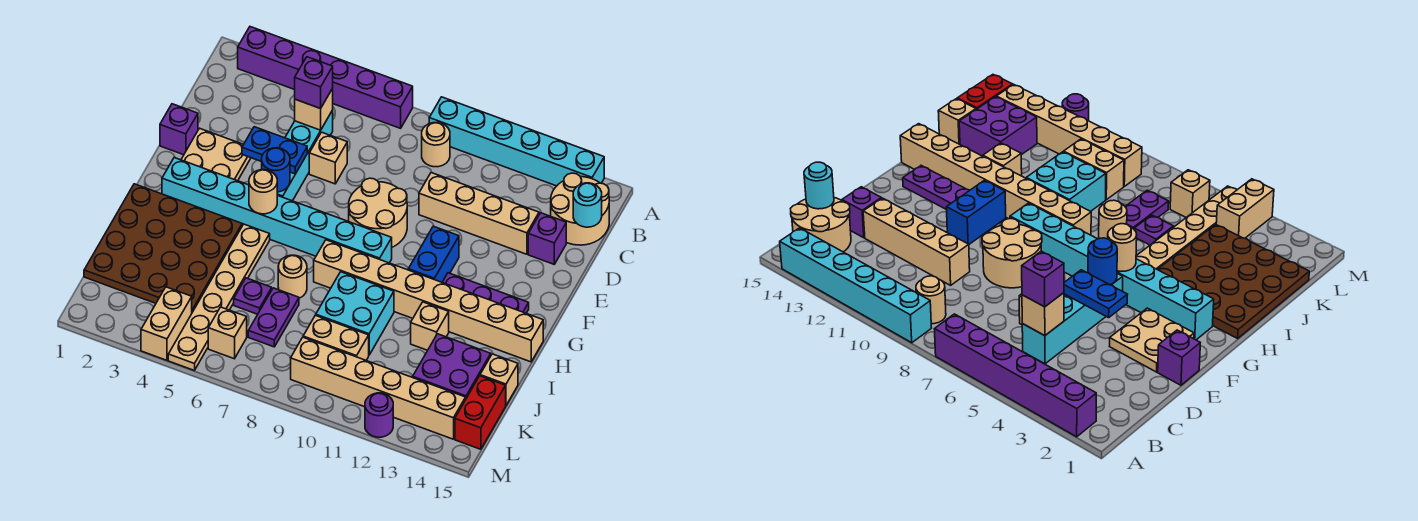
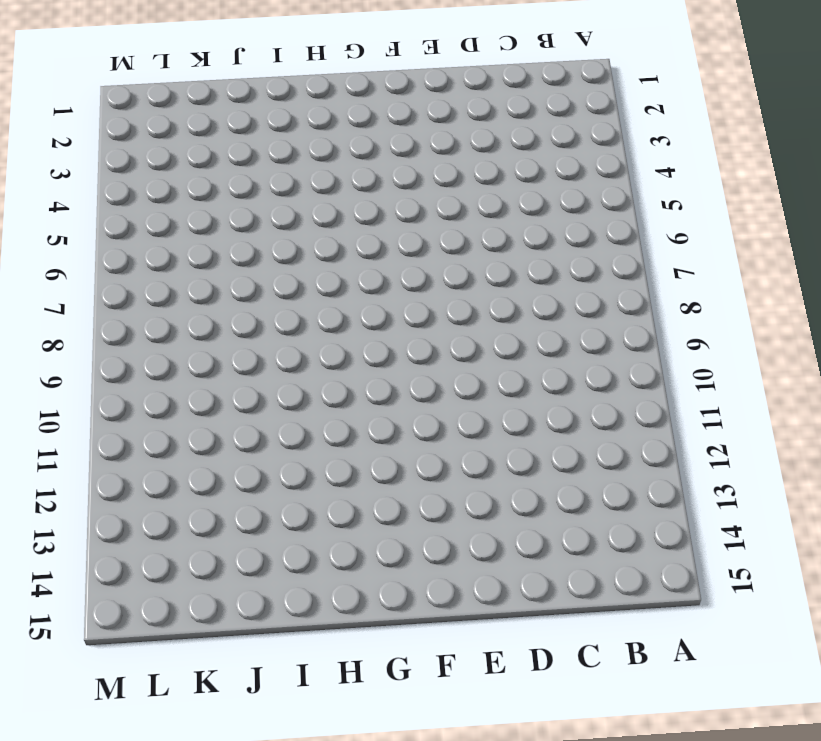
none -> purple brick A2:A7 level 1
none -> cyan brick A9:A14 level 1
none -> tan round brick B9 level 1
none -> tan round brick B14:C15 level 1

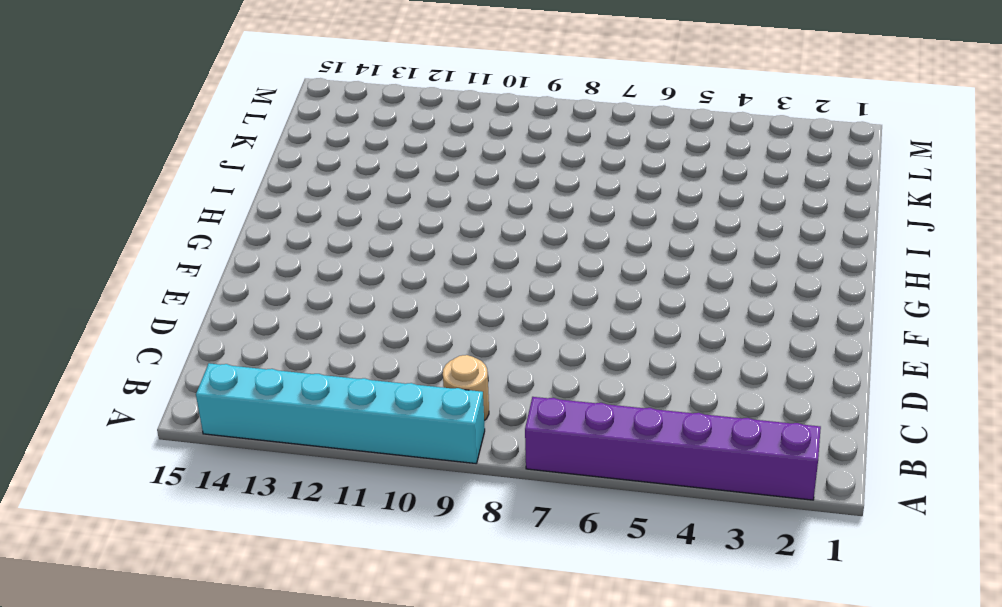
none -> tan round brick B14:C15 level 1
none -> cyan brick C5:F5 level 1
none -> tan brick D6 level 1
none -> tan brick D10:D13 level 1

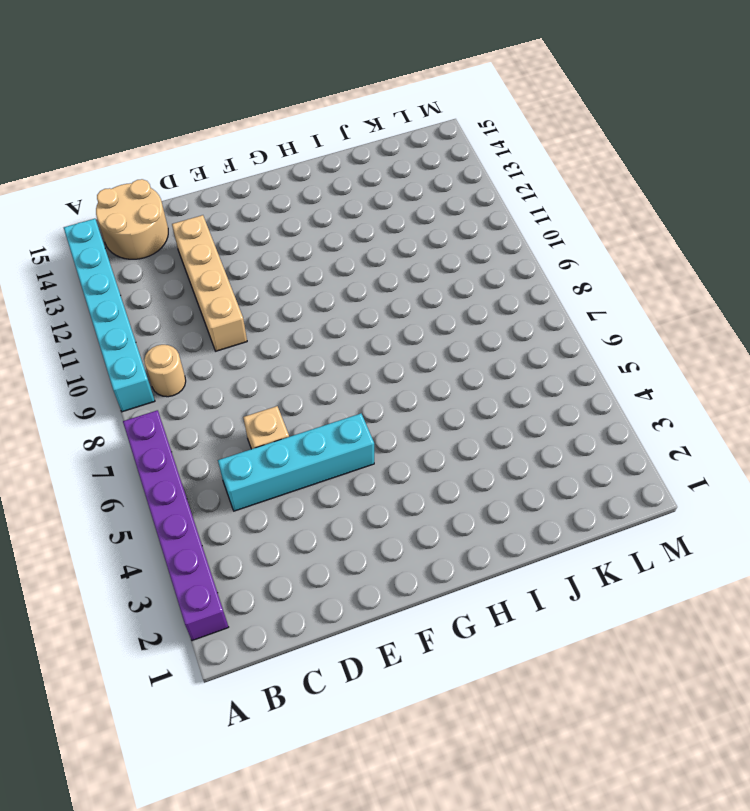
none -> purple brick D14 level 1
none -> purple brick E1 level 1
none -> tan plate E2:F3 level 1
none -> tan round brick E8:F9 level 1

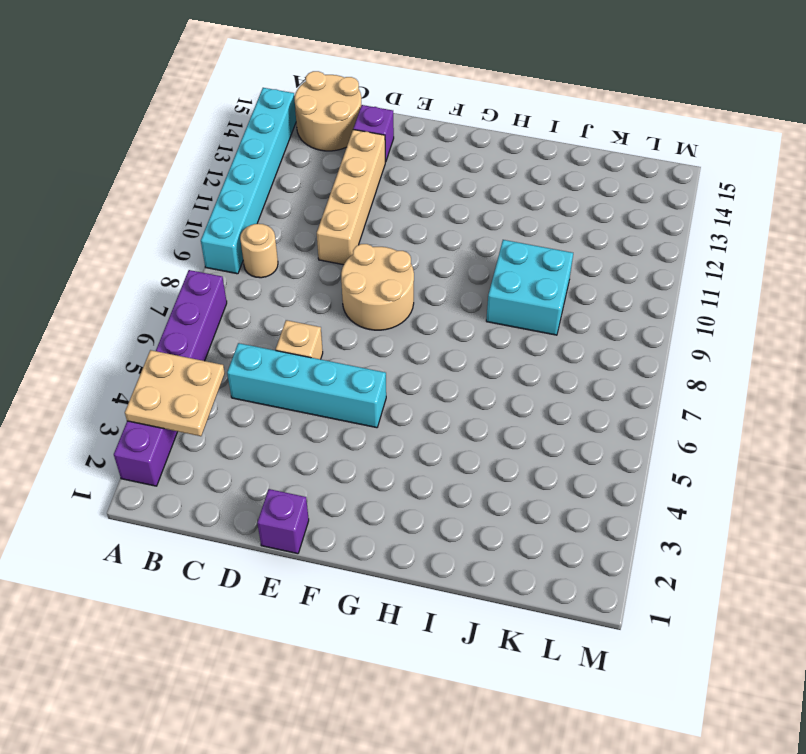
tan plate A3:B4 level 2 -> tan plate E2:F3 level 1
none -> blue brick F11:G11 level 1
none -> cyan brick G2:G9 level 1
none -> purple plate G12:G14 level 1
none -> brown plate H1:K4 level 1

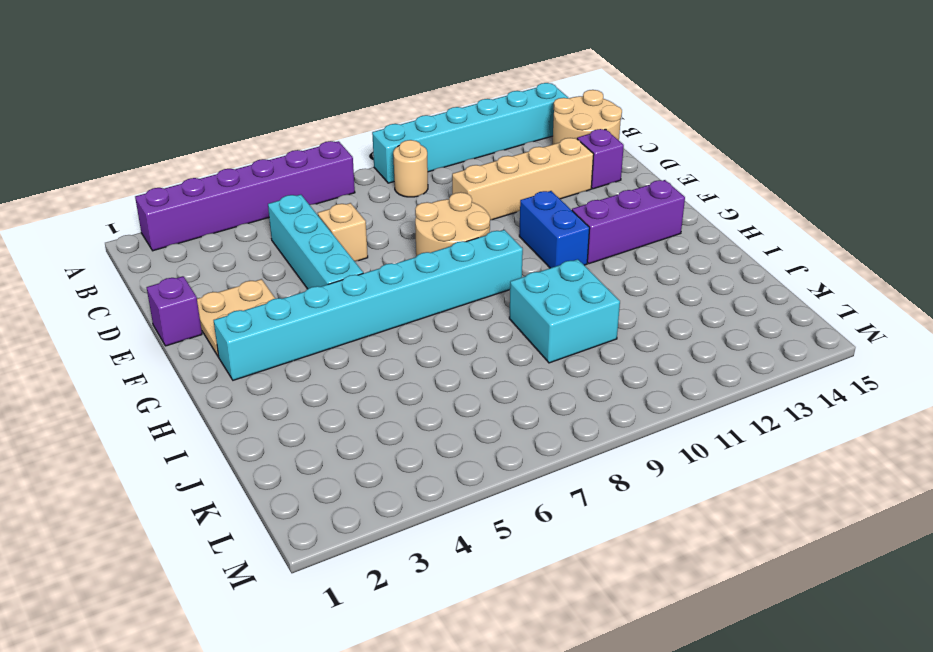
purple brick G12:G14 level 1 -> purple plate G12:G14 level 1
none -> brown plate H1:K4 level 1
none -> tan plate H5:M5 level 1
none -> tan brick H8:H15 level 1
none -> tan round brick I7 level 1

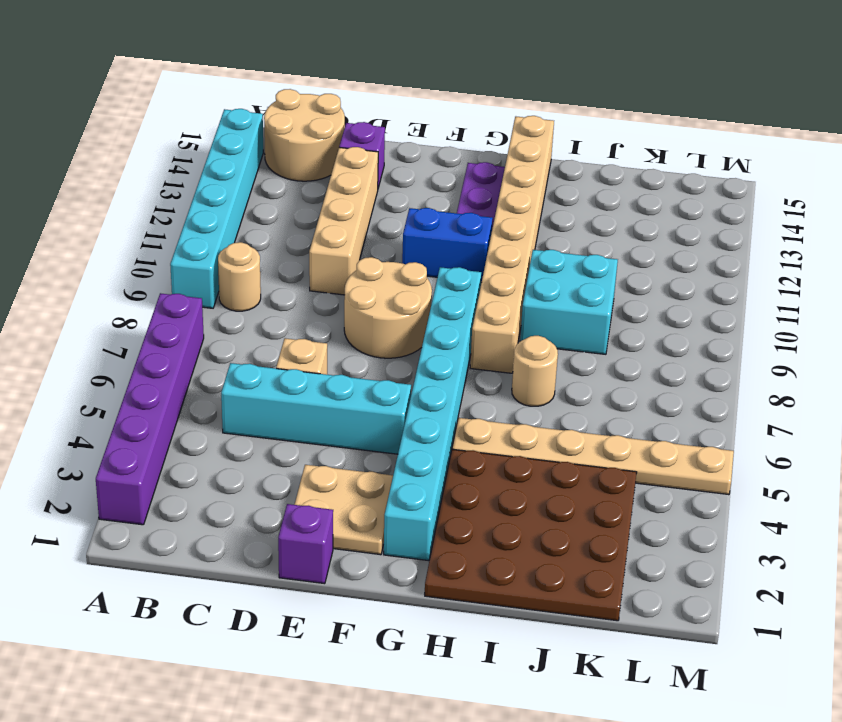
none -> tan brick I12 level 1
none -> purple plate J6 level 1
none -> purple plate J7:K7 level 1
none -> purple brick J13:K14 level 1

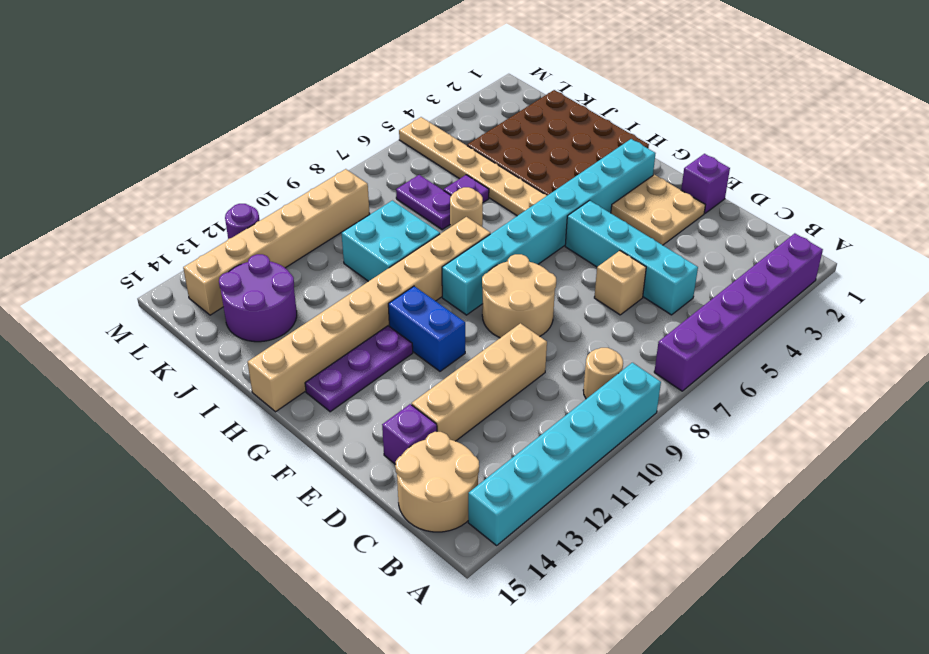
purple round brick J13:K14 level 1 -> purple brick J13:K14 level 1
none -> tan brick I12 level 1
none -> tan brick J15 level 1
none -> tan brick K9:K10 level 1
none -> red brick K15:L15 level 1

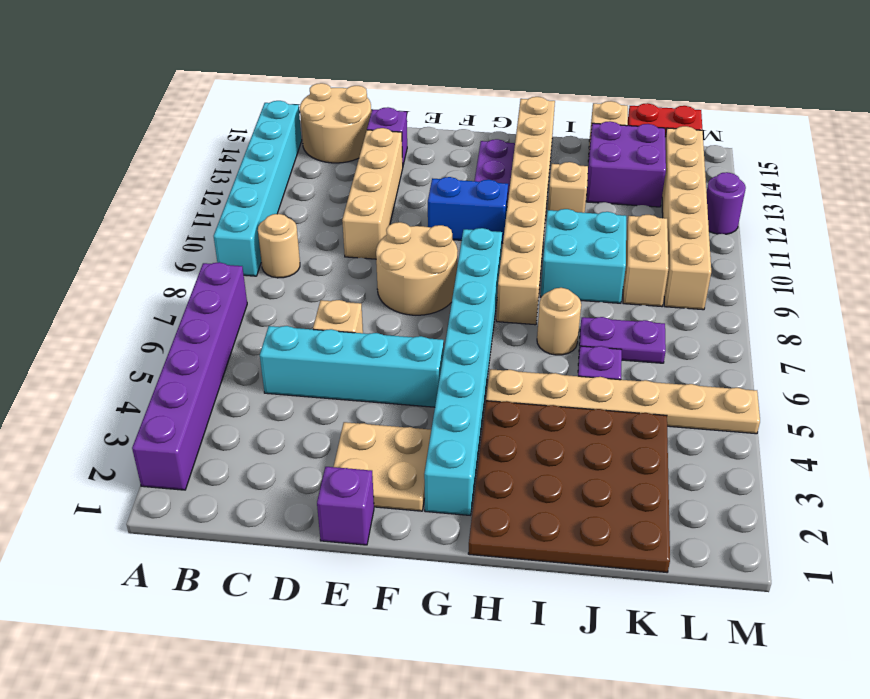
none -> tan brick L4:M4 level 1
none -> tan brick L6 level 1
none -> tan brick C5 level 2
none -> cyan round brick C15 level 2

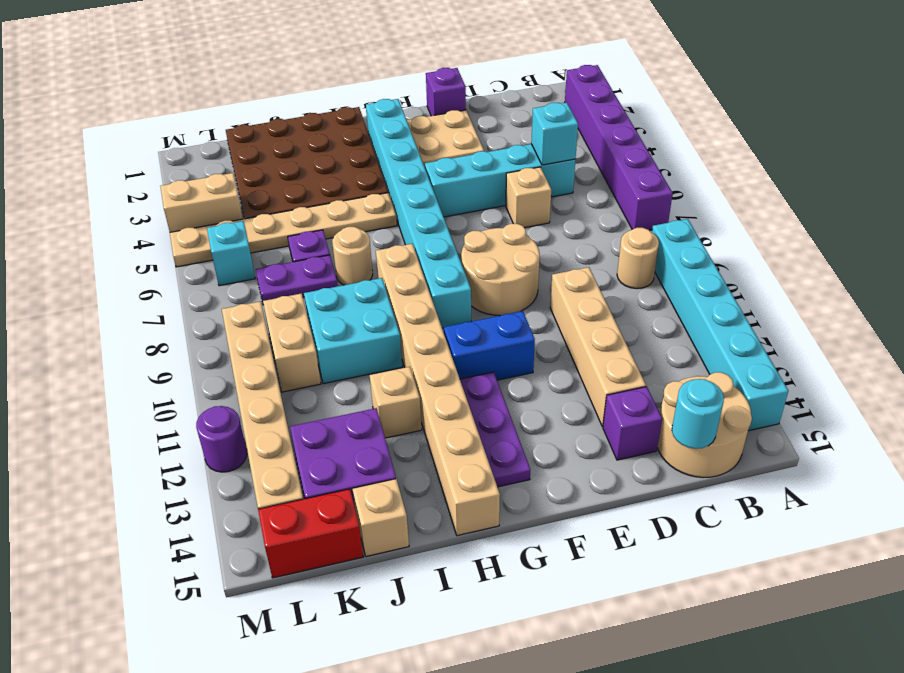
cyan brick C5 level 2 -> tan brick C5 level 2
cyan brick L6 level 1 -> tan brick L6 level 1
none -> blue plate E4:E5 level 2
none -> blue round brick F5 level 2
none -> tan round brick G5 level 2
none -> purple brick C5 level 3

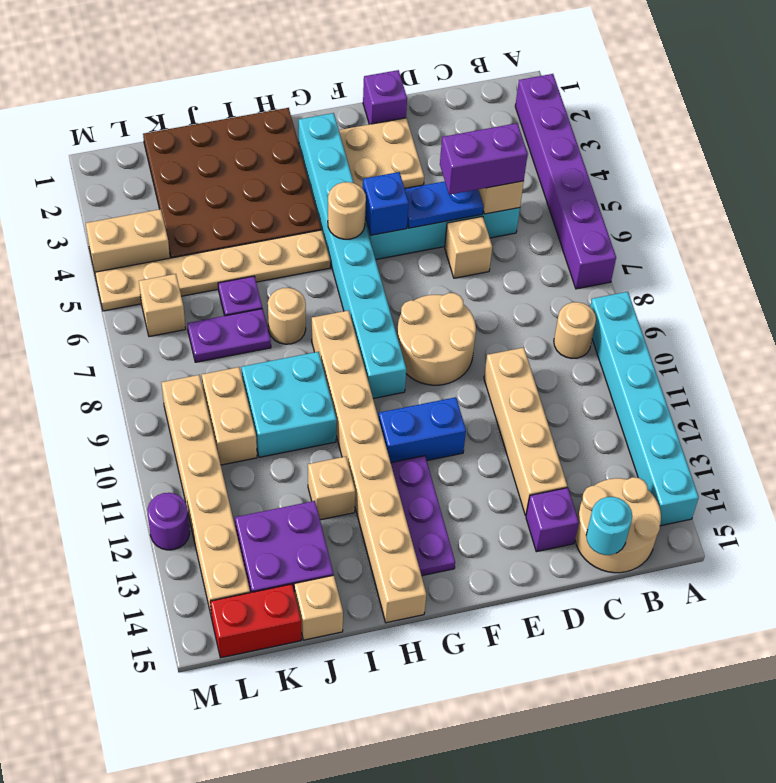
purple brick C5:D5 level 3 -> purple brick C5 level 3
blue plate D5:E5 level 2 -> blue plate E4:E5 level 2
blue brick F5 level 2 -> blue round brick F5 level 2

